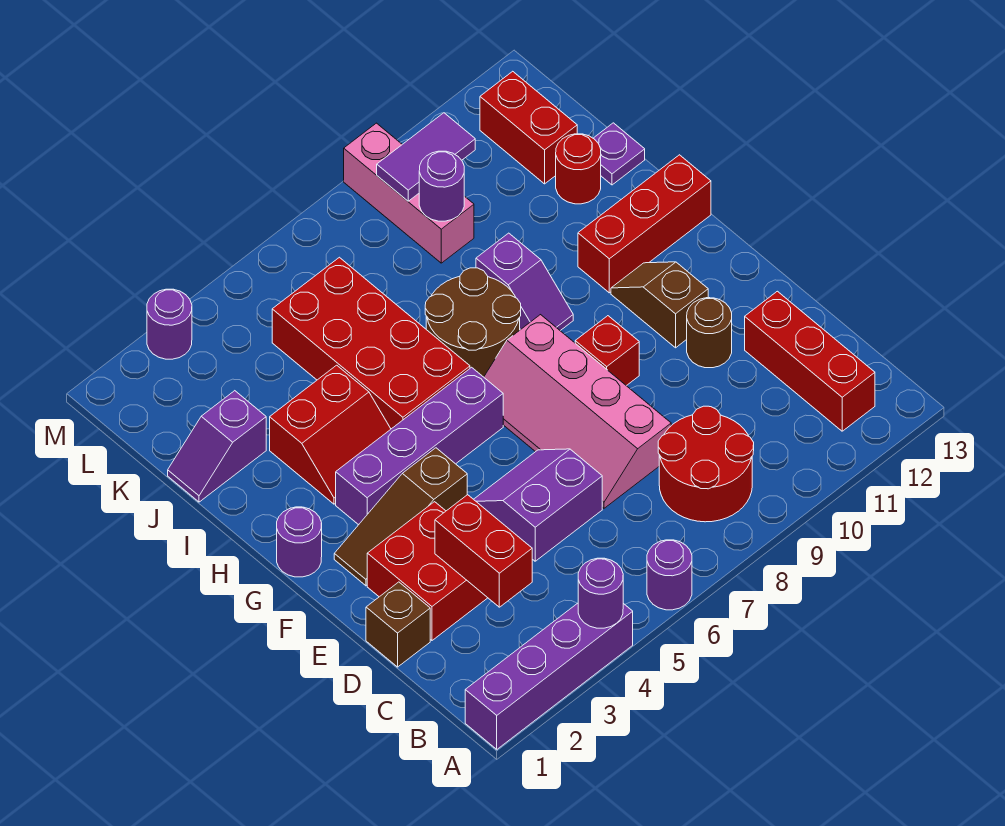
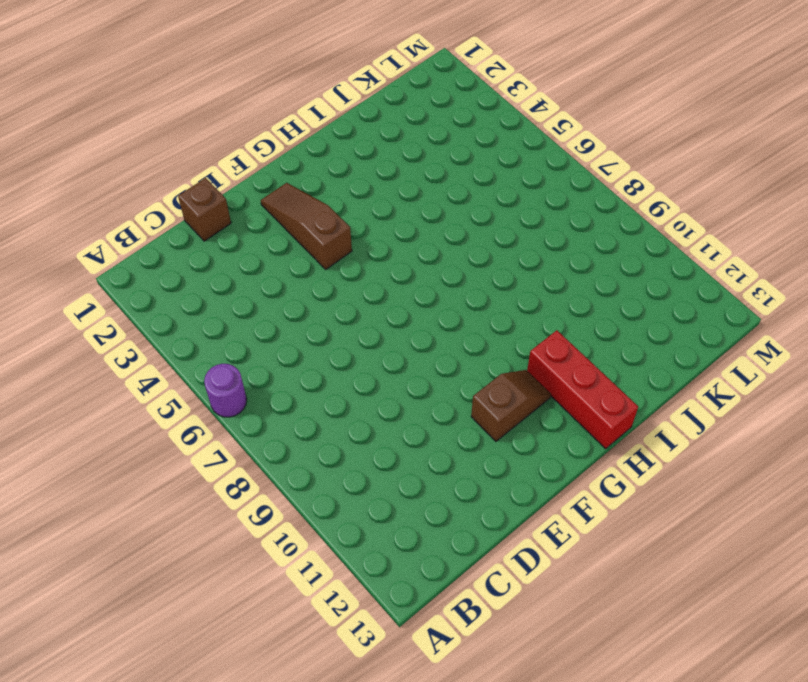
none -> purple brick A1:A4 level 1
none -> red round brick B8:C9 level 1
none -> red brick B12:D12 level 1

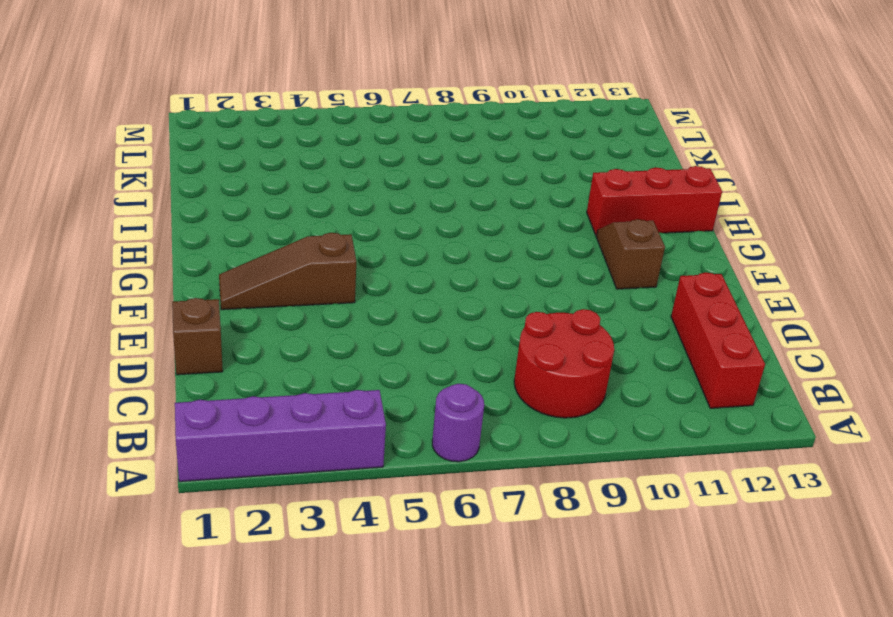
none -> red brick D2:E3 level 1
none -> purple slope D5:E6 level 1 top D
none -> pink slope D7:G8 level 1 top 8

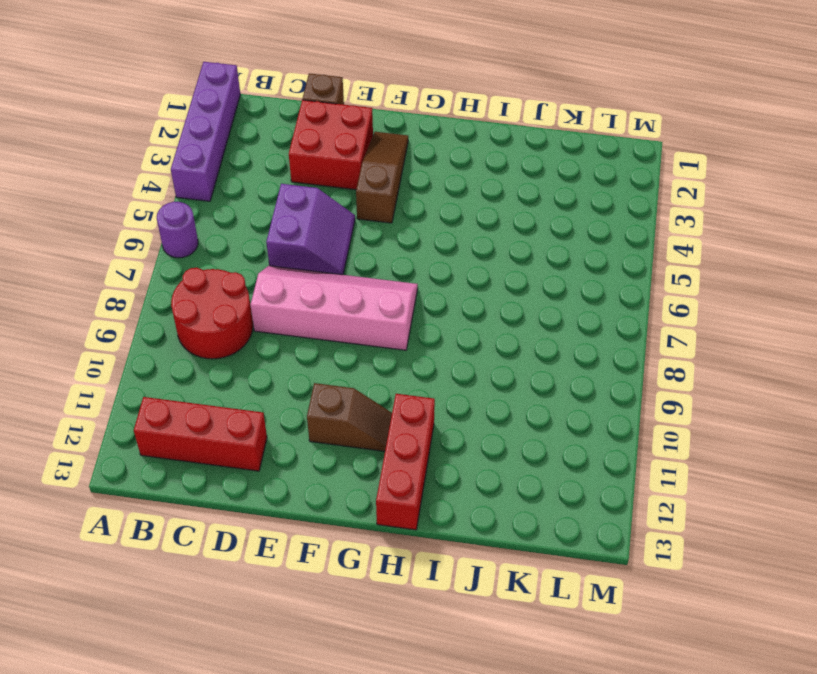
none -> brown round brick E11 level 1
none -> red brick F9 level 1
none -> purple round brick G1 level 1

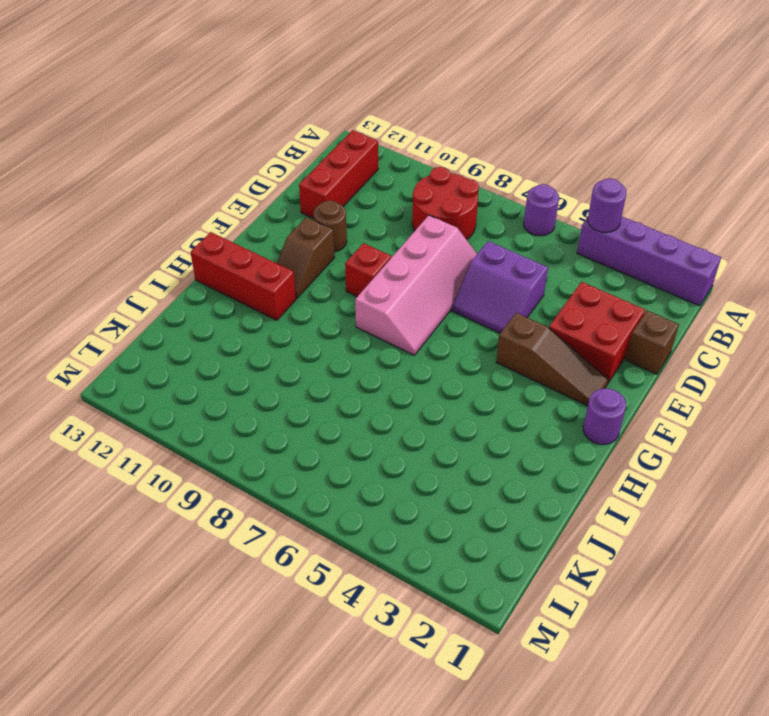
none -> purple brick G3:G6 level 1
none -> red slope H3:I4 level 1 top I
none -> red brick H5:K6 level 1

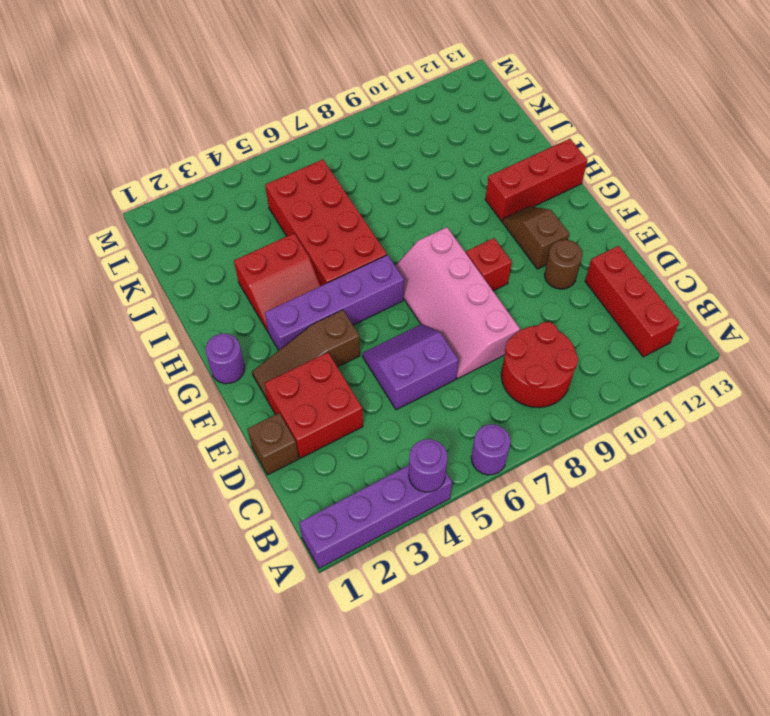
none -> brown round brick H7:I8 level 1
none -> purple slope H9:I9 level 1 top I
none -> purple slope J1:J2 level 1 top 2

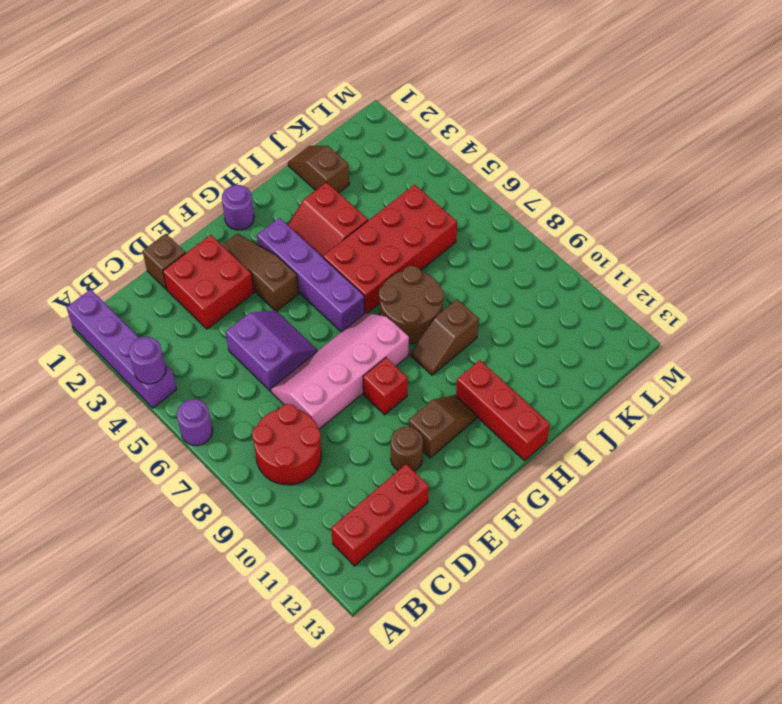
brown slope H9:I9 level 1 top I -> purple slope H9:I9 level 1 top I
brown slope J1:J2 level 1 top 2 -> purple slope J1:J2 level 1 top 2
none -> red round brick J12 level 1
none -> purple plate J13 level 1
none -> pink brick K9:M9 level 1

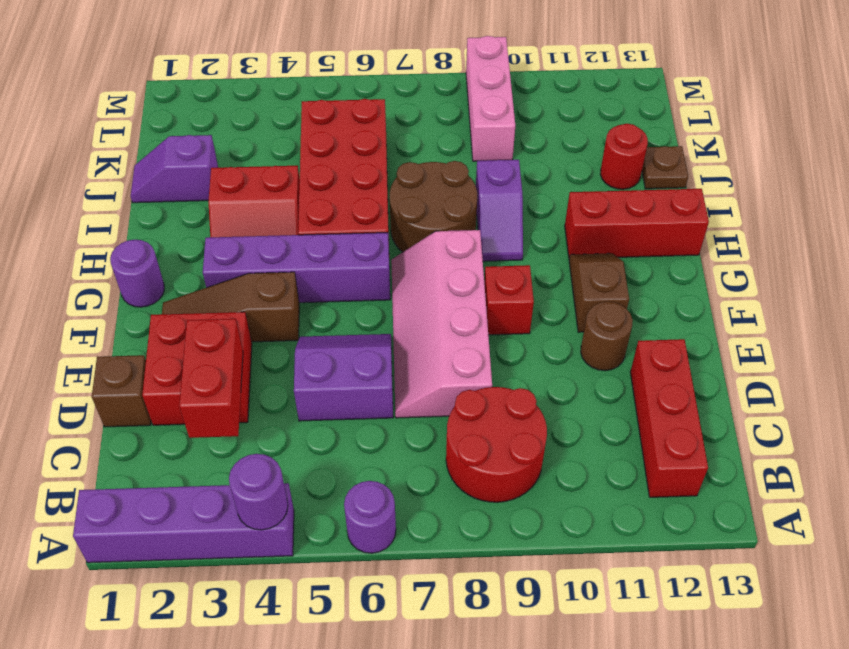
brown plate J13 level 1 -> purple plate J13 level 1
none -> red brick K12:L12 level 1
none -> purple round brick M3 level 1
none -> purple round brick K9 level 2

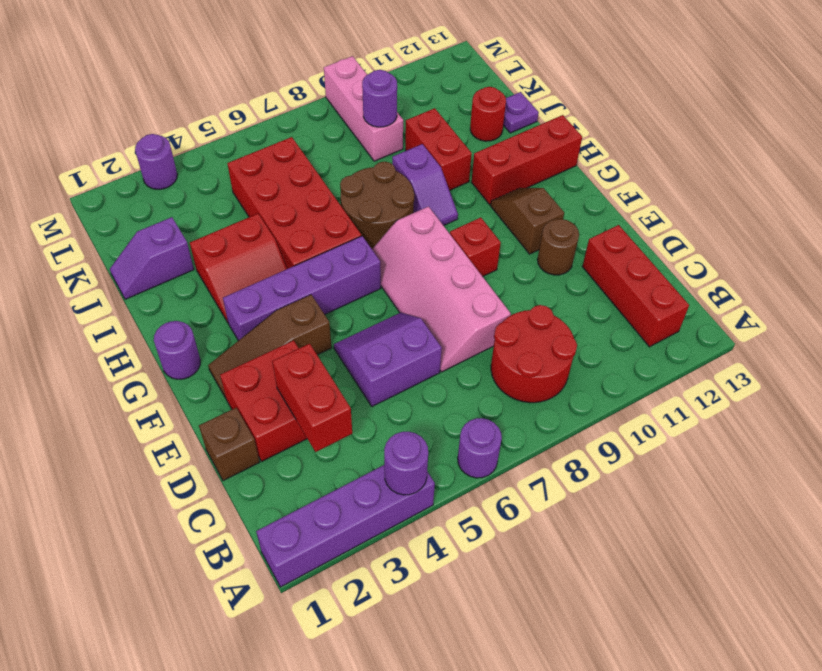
red brick I10:J10 level 1 -> red brick K12:L12 level 1
none -> purple tile L9:L10 level 2

